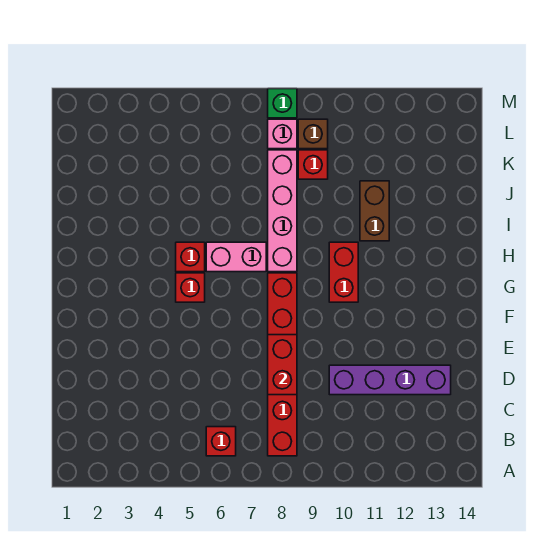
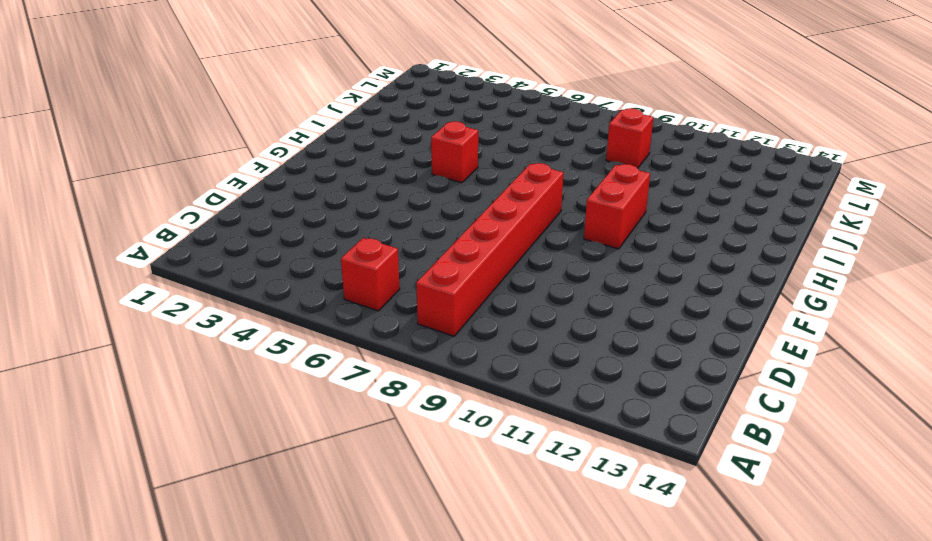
none -> purple brick D10:D13 level 1
none -> red brick G5 level 1
none -> pink brick H6:H7 level 1

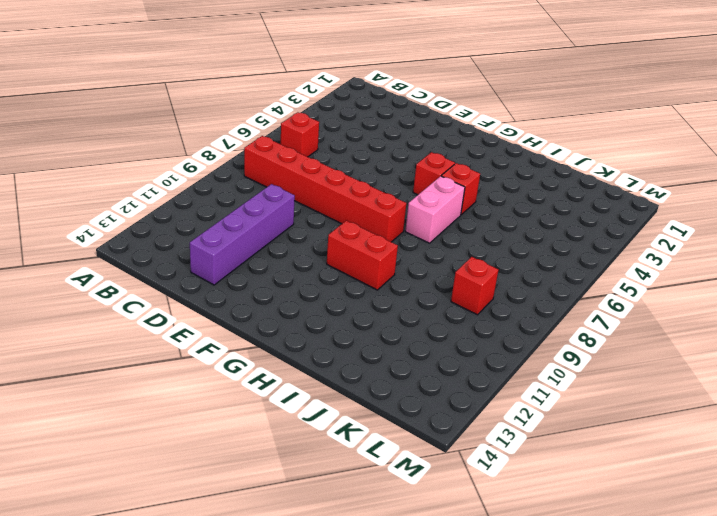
none -> pink brick H8:K8 level 1
none -> brown brick I11:J11 level 1
none -> pink brick L8 level 1

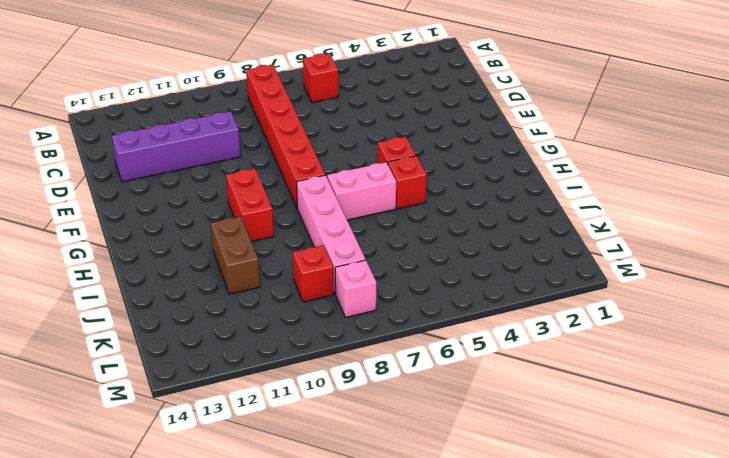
none -> brown brick L9 level 1
none -> green brick M8 level 1
none -> red brick D8:E8 level 2

